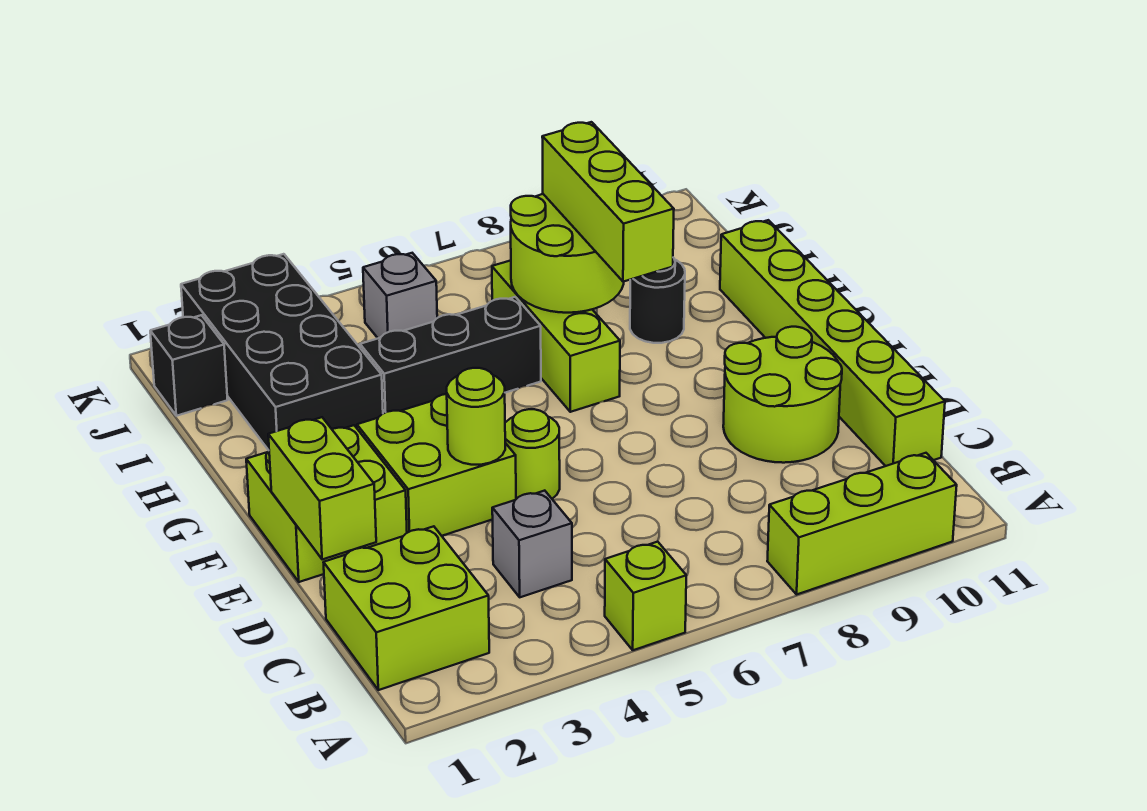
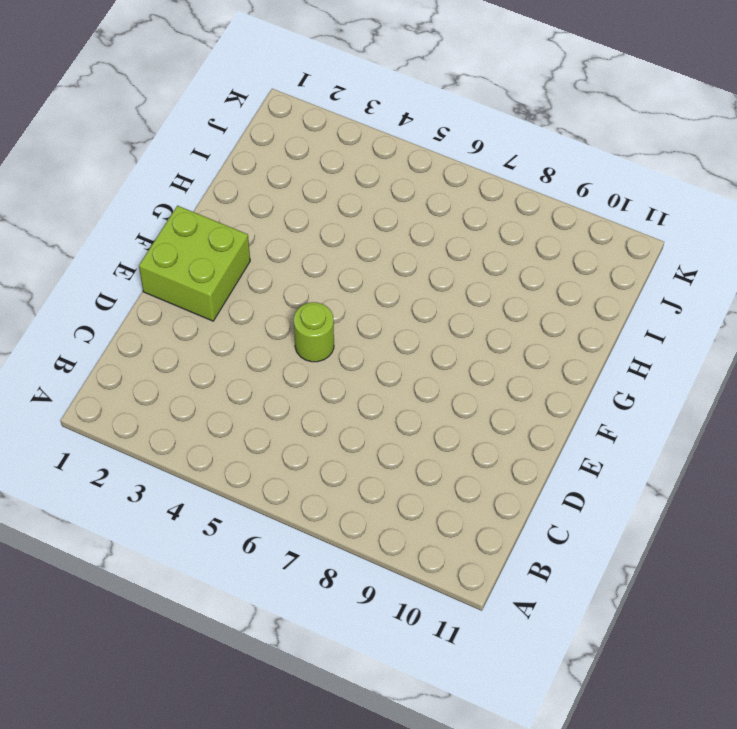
none -> lime brick A5 level 1
none -> lime brick A8:A10 level 1
none -> lime brick B1:C2 level 1

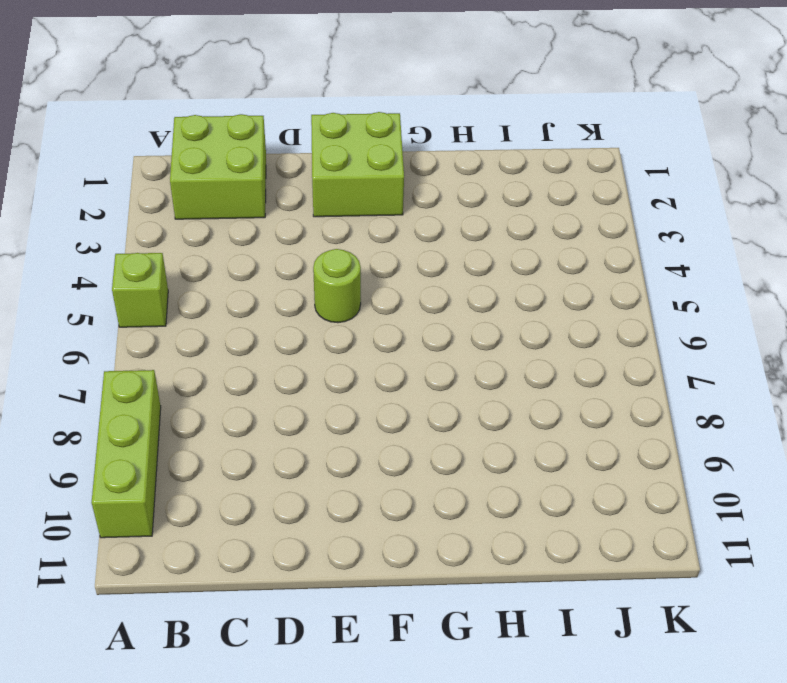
none -> grey brick C4 level 1
none -> lime brick C11:H11 level 1
none -> lime round brick D9:E10 level 1

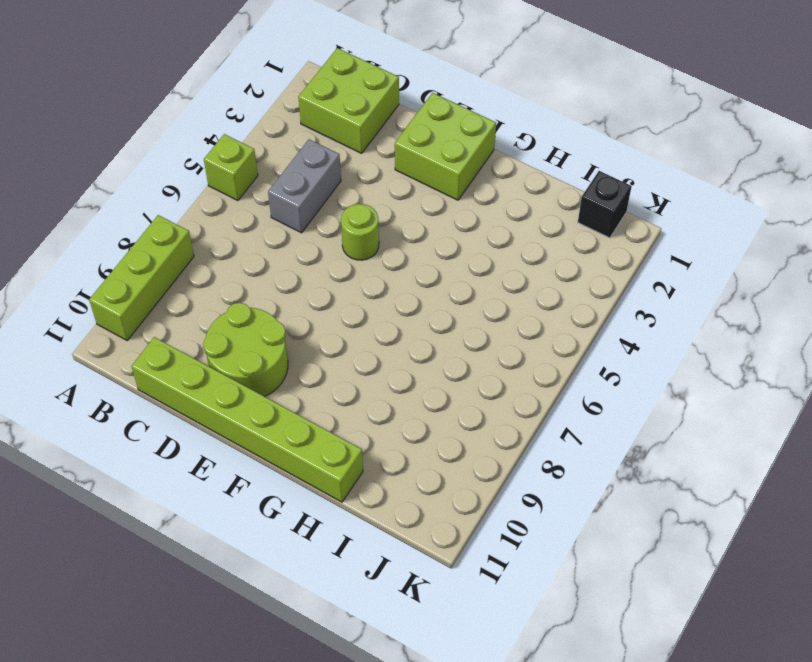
grey brick C4:C5 level 1 -> grey brick C4 level 1
none -> lime brick E3:F4 level 1
none -> lime brick G7:I7 level 1
none -> black brick H2:K3 level 1

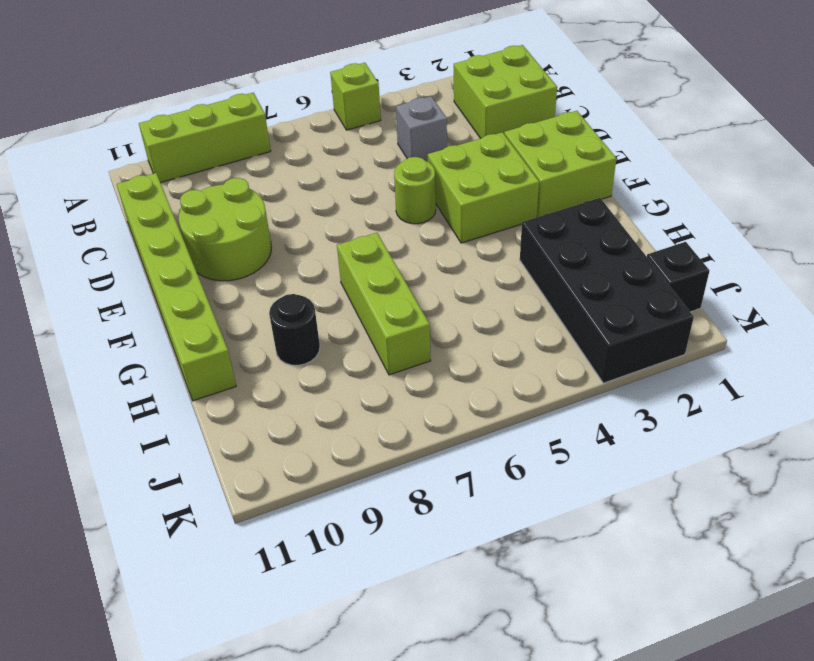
none -> black brick H4:H6 level 1
none -> grey brick J5 level 1
none -> lime brick D1:E1 level 2

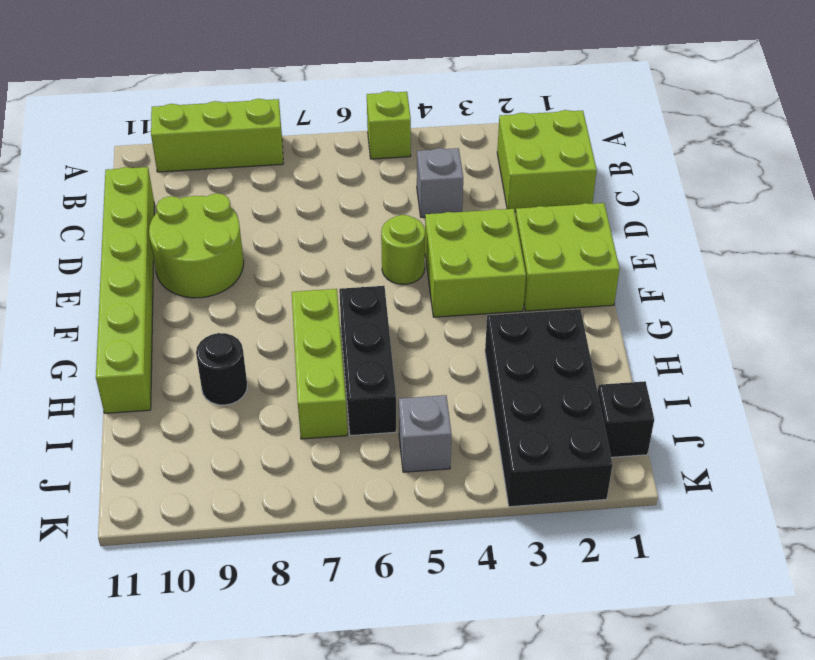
black brick G6:I6 level 1 -> black brick H4:H6 level 1
none -> lime brick D1:E1 level 2
none -> lime round brick E4 level 2
none -> lime round brick H7:I8 level 2

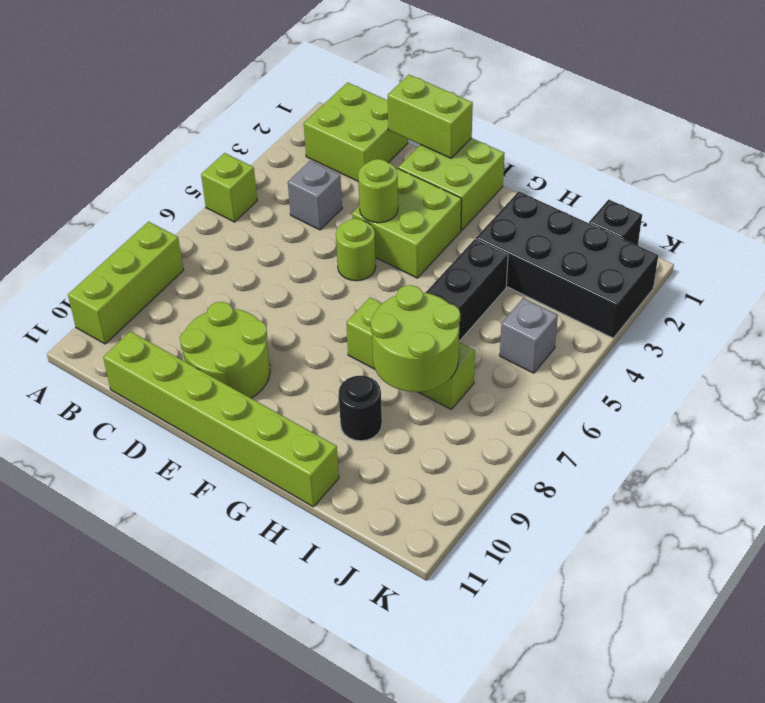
none -> lime brick G8:I8 level 3

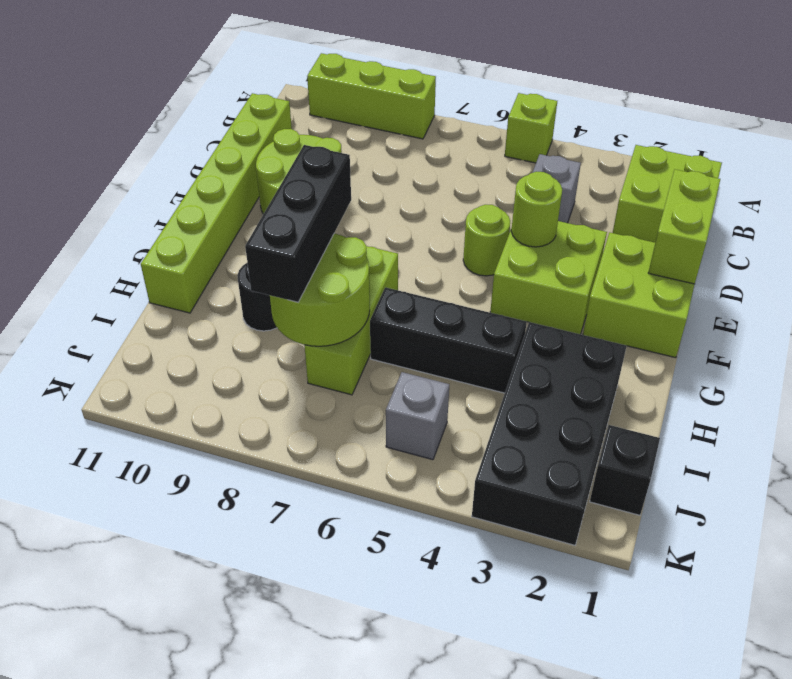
black brick G8:I8 level 3 -> lime brick G8:I8 level 3

